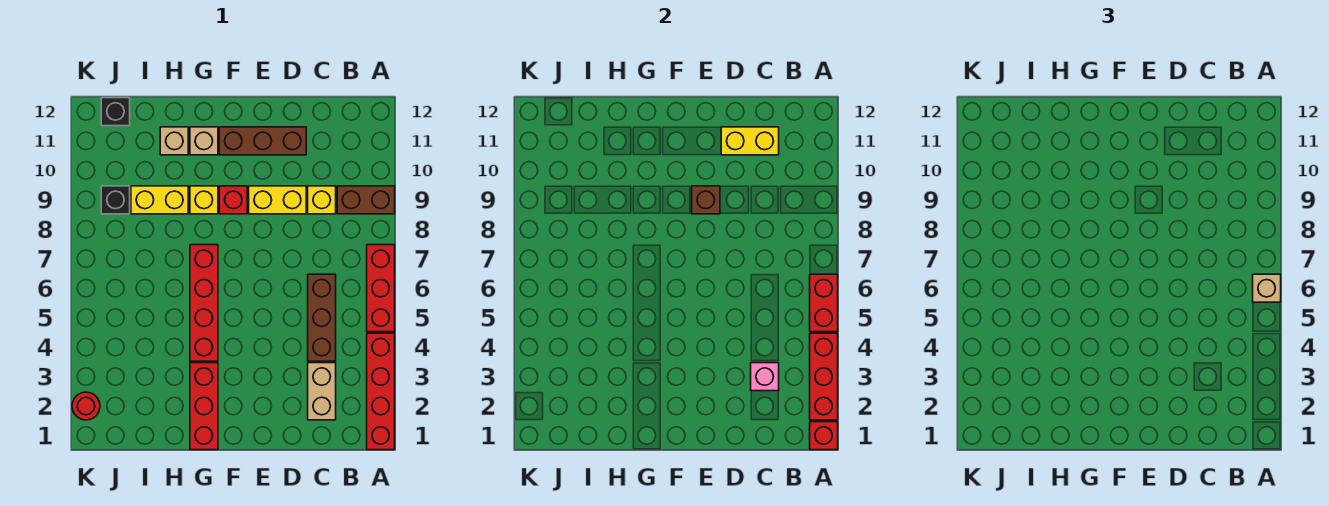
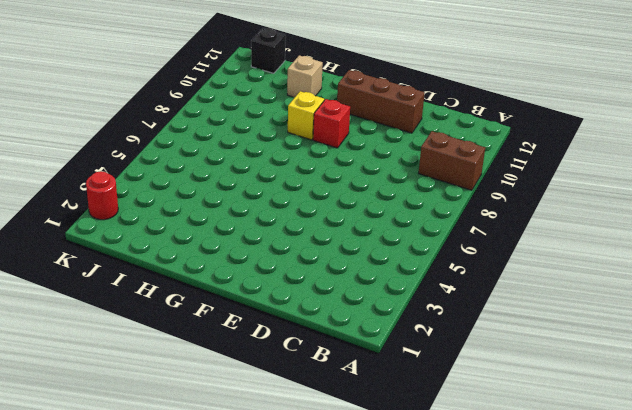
none -> red brick A1:A4 level 1
none -> red brick A5:A7 level 1
none -> tan brick C2:C3 level 1

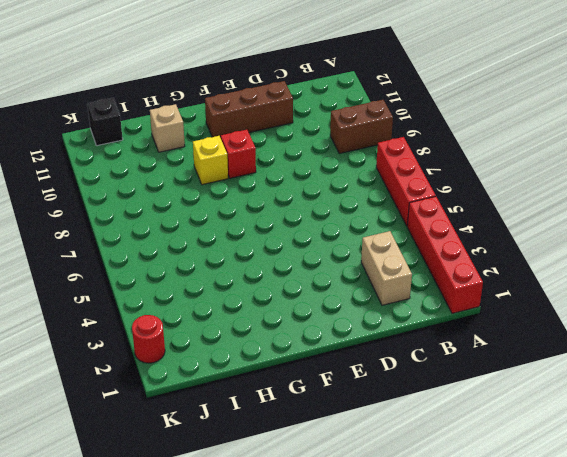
none -> brown brick C4:C6 level 1
none -> yellow brick C9 level 1
none -> yellow brick D9:E9 level 1

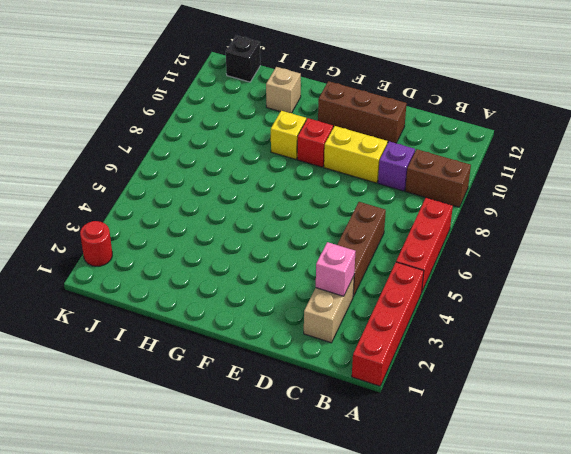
purple brick C9 level 1 -> yellow brick C9 level 1
none -> red brick G1:G3 level 1
none -> red brick G4:G7 level 1
none -> tan brick G11 level 1

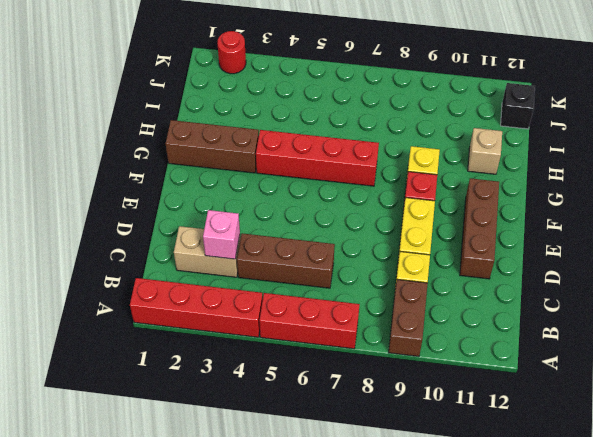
brown brick G1:G3 level 1 -> red brick G1:G3 level 1
none -> tan brick G11 level 1
none -> yellow brick H9:I9 level 1
none -> black brick J9 level 1

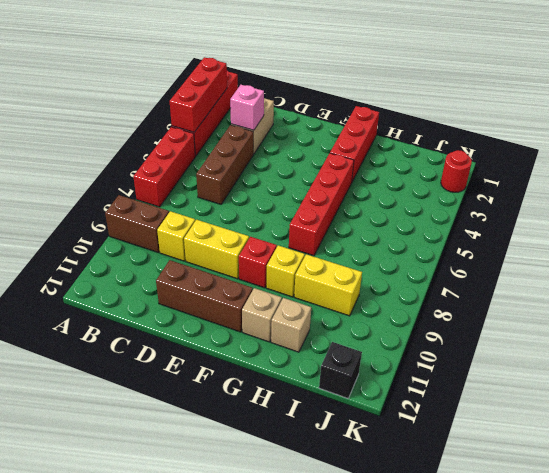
none -> black brick J9 level 1
none -> red brick A1 level 2
none -> red brick A5:A6 level 2

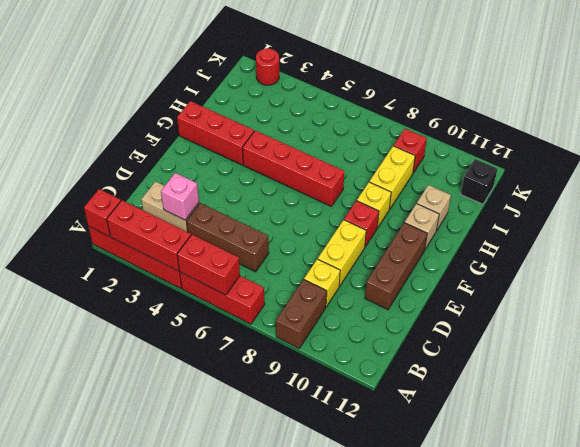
red brick J9 level 1 -> black brick J9 level 1
none -> yellow brick C11:D11 level 2
none -> brown brick E9 level 2
none -> tan brick A6 level 3

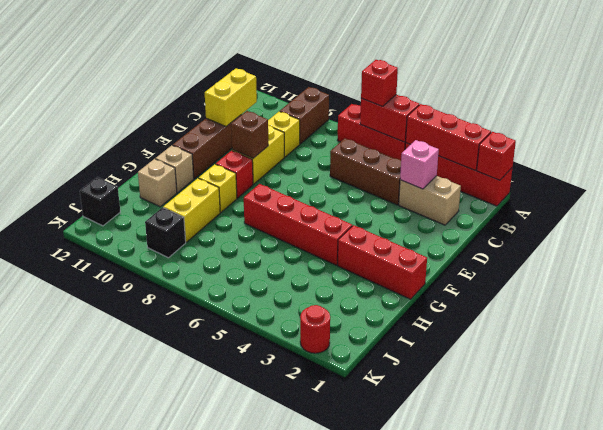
red brick A6 level 3 -> tan brick A6 level 3

